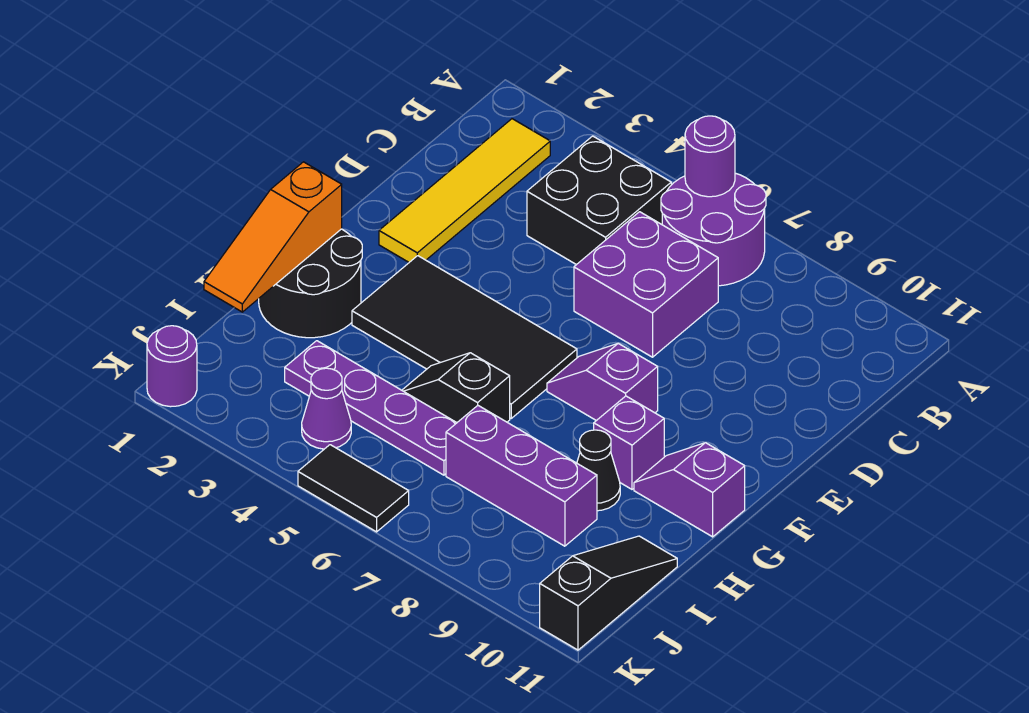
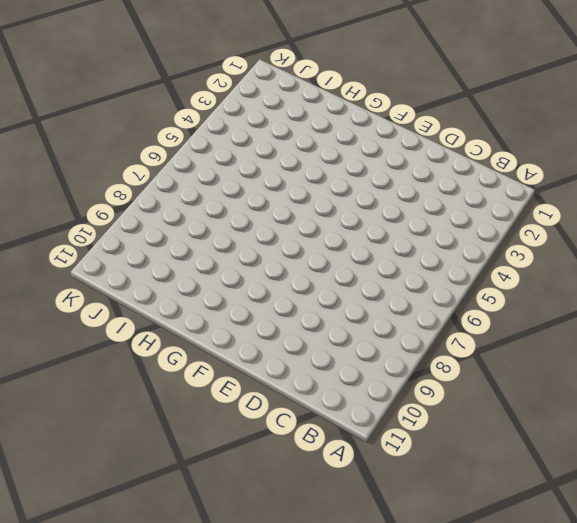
none -> purple round brick A6:B7 level 1
none -> yellow tile B2:E2 level 1
none -> black brick B4:C5 level 1

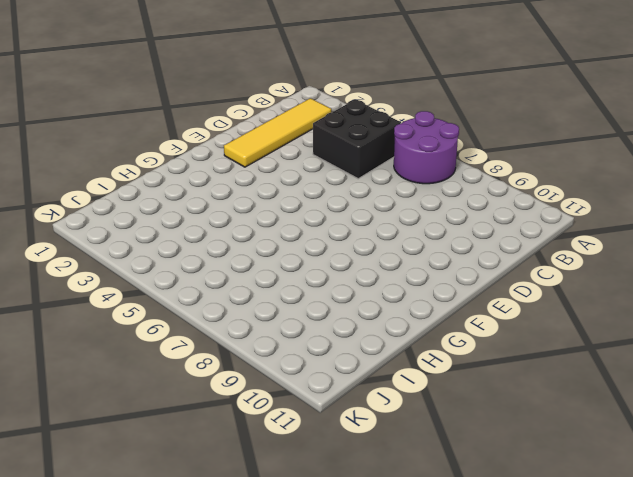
none -> purple brick C6:D7 level 1
none -> black tile F3:G6 level 1
none -> purple slope F7:F8 level 1 top 8

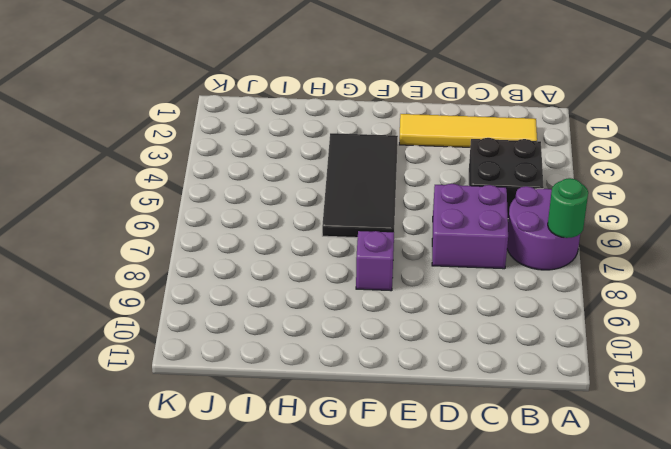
green round brick A7 level 2 -> none
none -> black round brick G1:H2 level 1
none -> purple brick G9 level 1
none -> purple slope G10:G11 level 1 top 11

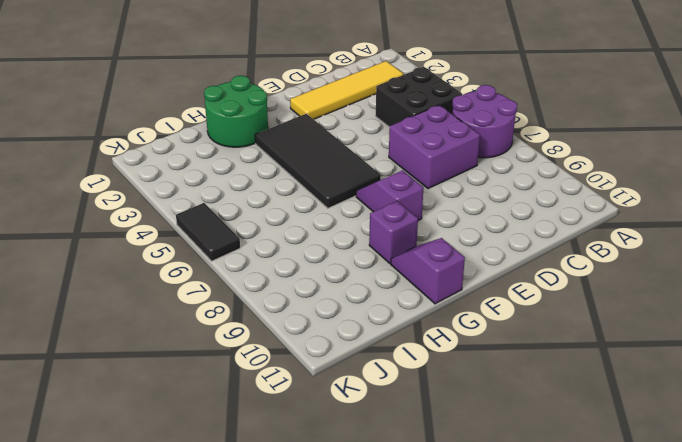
green round brick G1:H2 level 1 -> black round brick G1:H2 level 1
none -> black slope H5:H6 level 1 top 6
none -> black cone H9 level 1
none -> purple plate I3:I6 level 1

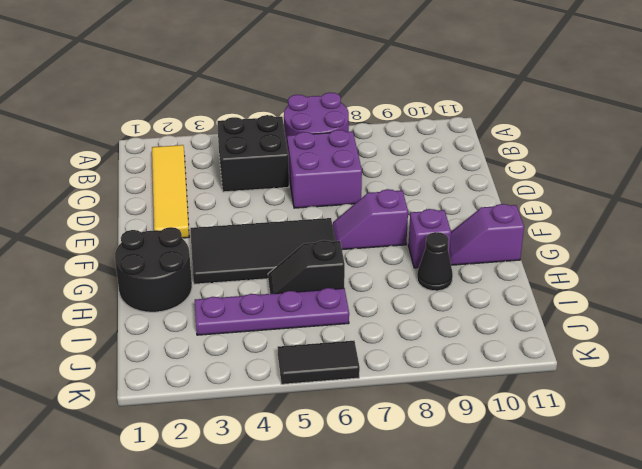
none -> purple brick I7:I9 level 1
none -> black slope I11:K11 level 1 top K
none -> purple cone J4 level 1

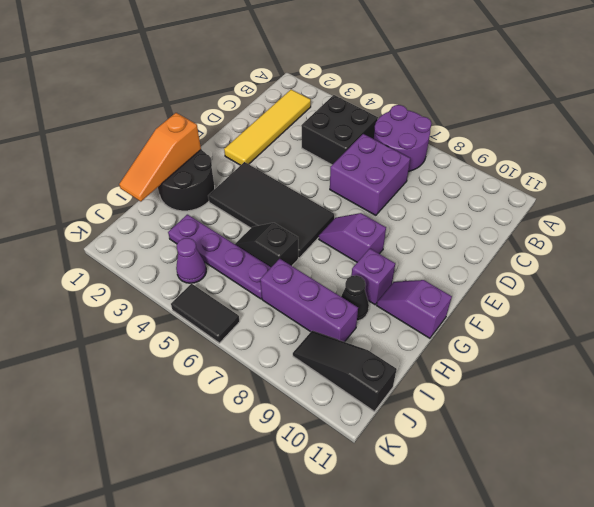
black slope J9:J11 level 1 top 11 -> black slope I11:K11 level 1 top K
none -> purple round brick K1 level 1
none -> purple round brick A6 level 2

